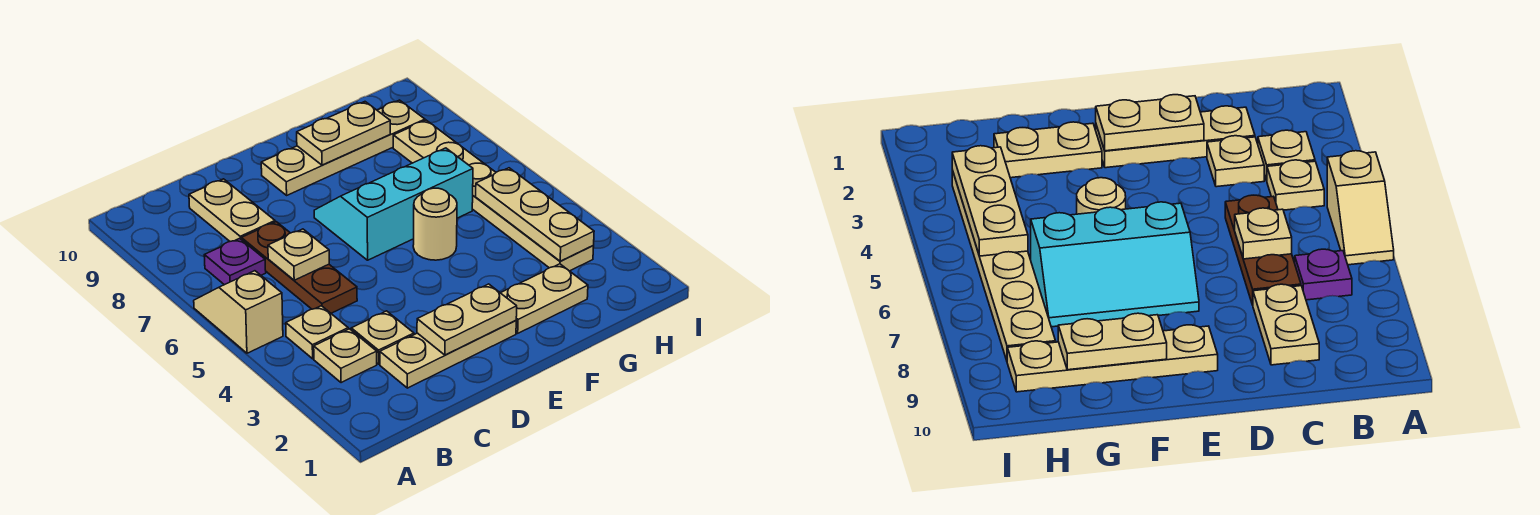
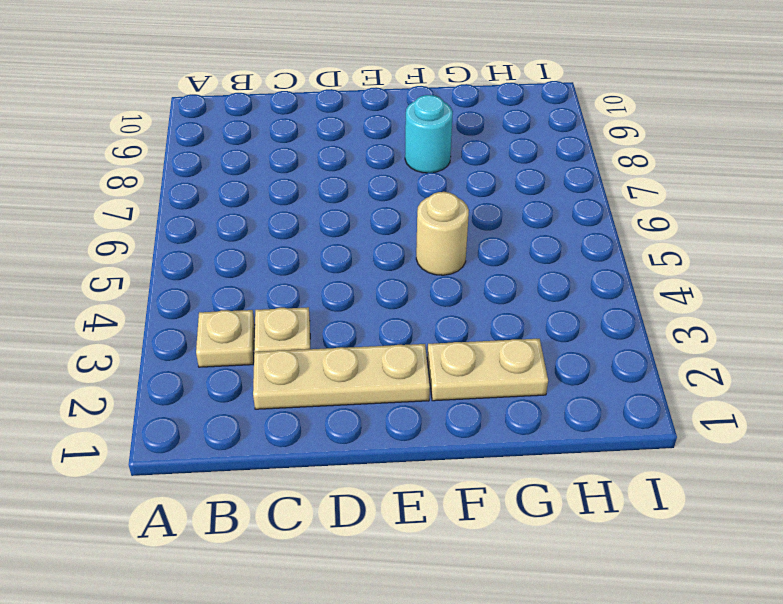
cyan round brick F8 level 1 -> none
none -> tan slope A5:A6 level 1 top 5
none -> tan plate B4 level 1
none -> purple plate B7 level 1

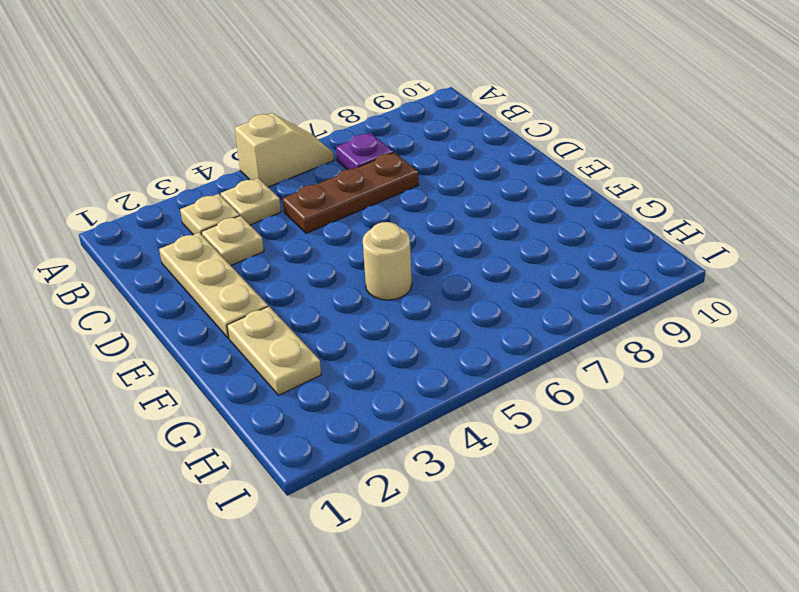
none -> tan plate C8:C9 level 1
none -> cyan slope E6:G7 level 1 top 6
none -> tan plate E9:H9 level 1

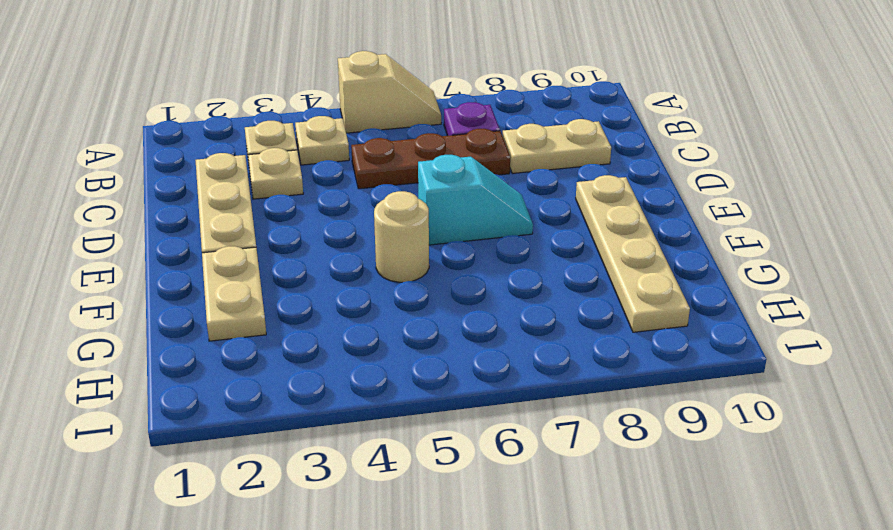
cyan slope E6:E7 level 1 top 6 -> cyan slope E6:G7 level 1 top 6
none -> tan plate H3:H8 level 1
none -> tan plate C6 level 2
none -> tan plate D2:E2 level 2

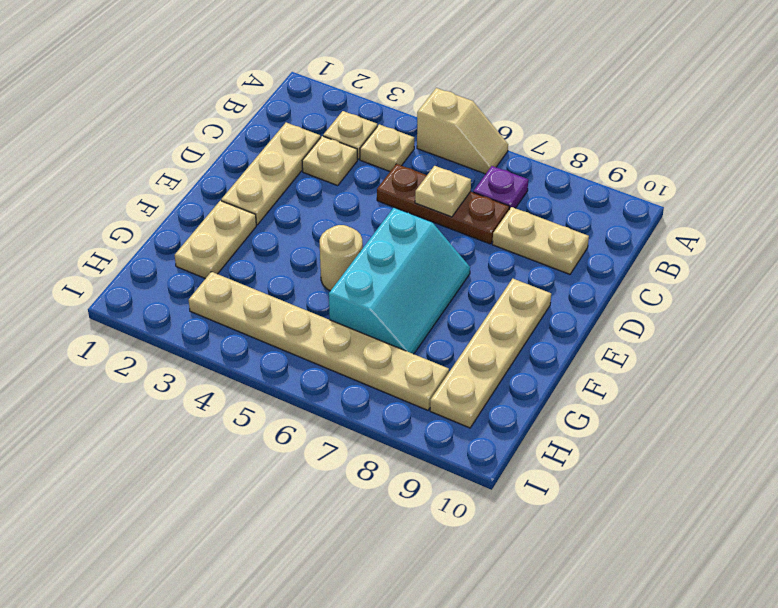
none -> tan plate D2:E2 level 2
none -> tan plate F9:G9 level 2
none -> tan plate H3:H5 level 2

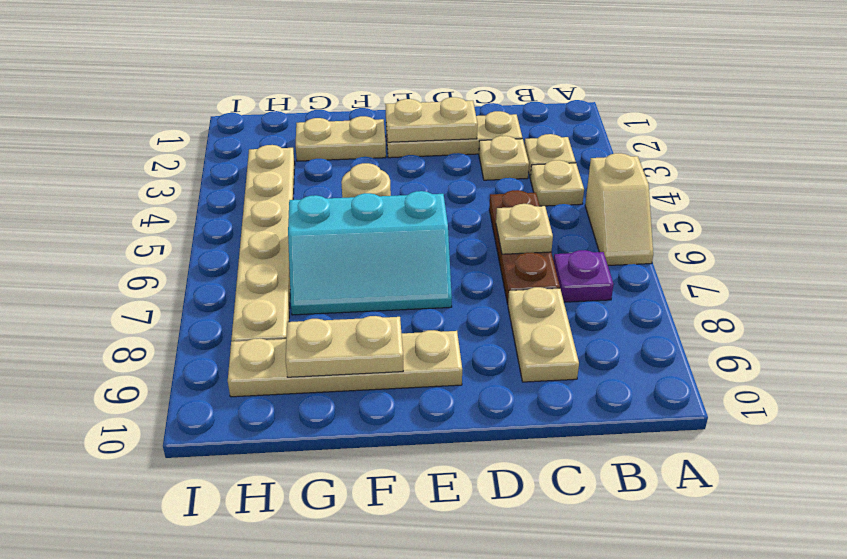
none -> tan plate H3:H5 level 2

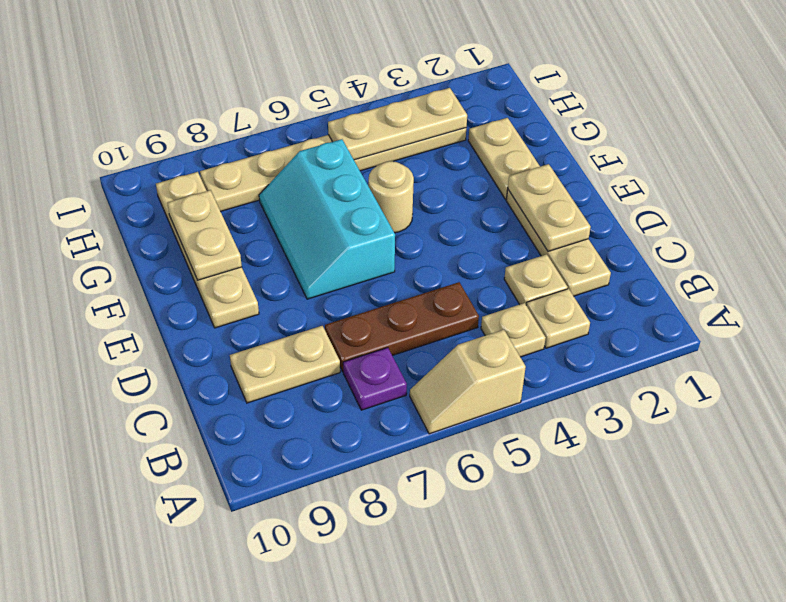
none -> tan plate C6 level 2

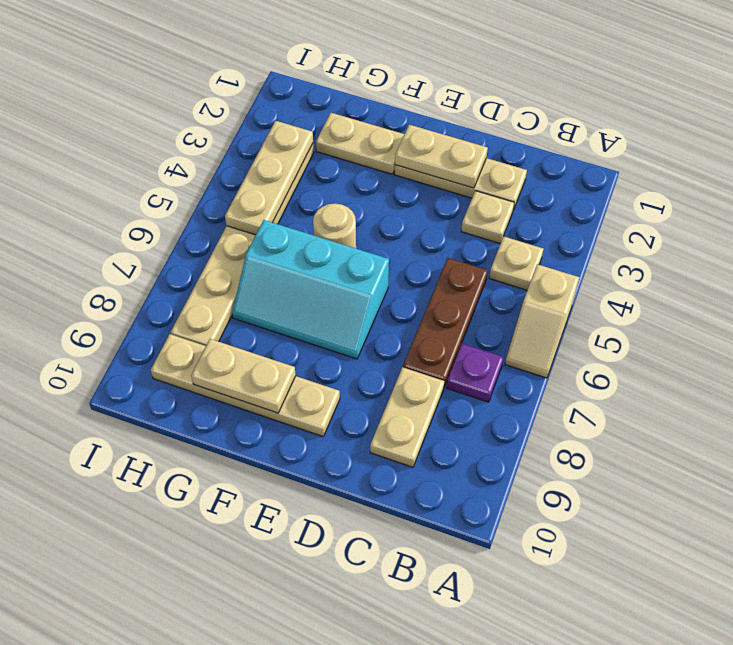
none -> tan plate B3 level 1
none -> tan plate C6 level 2

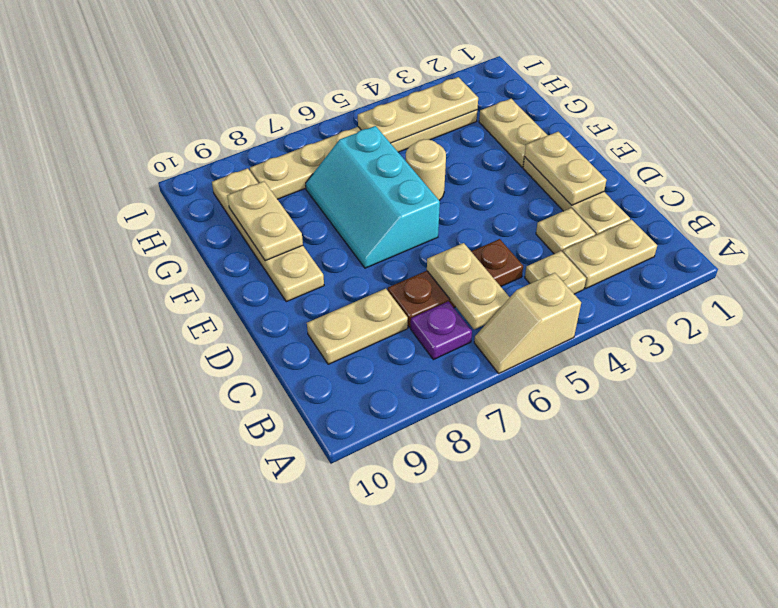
tan plate B2:B3 level 1 -> tan plate B3 level 1
tan plate B6:C6 level 2 -> tan plate C6 level 2

